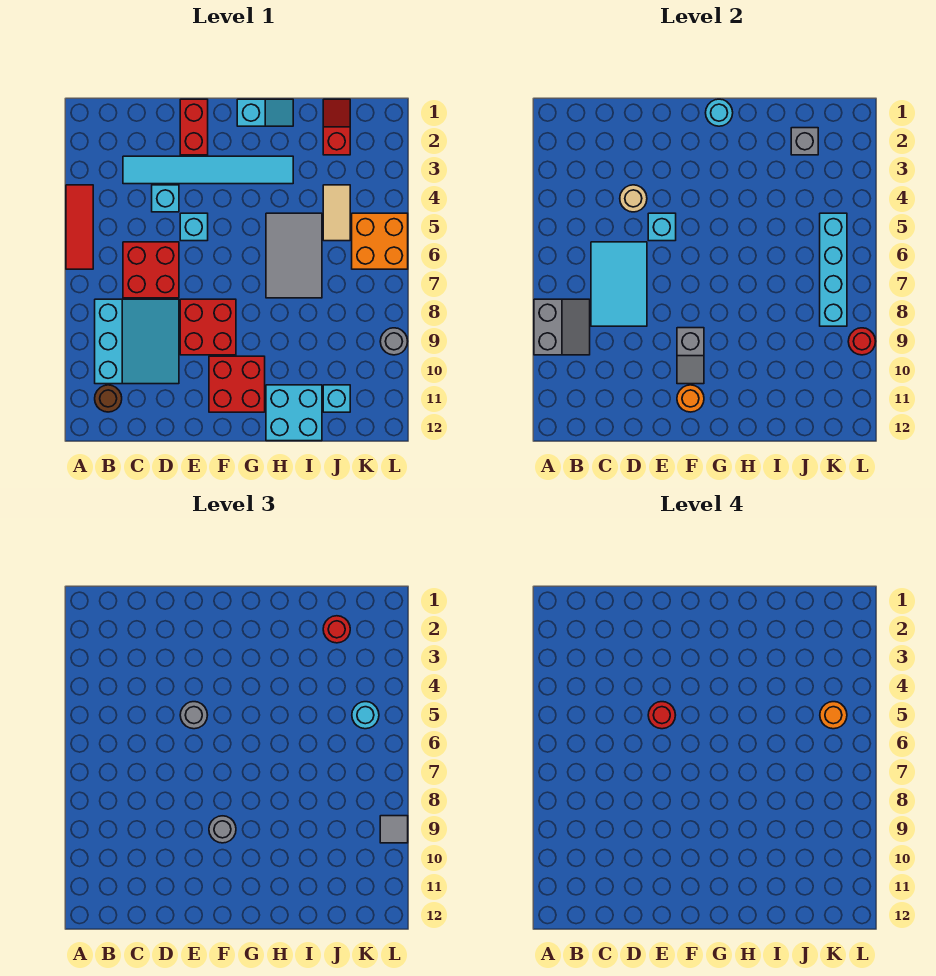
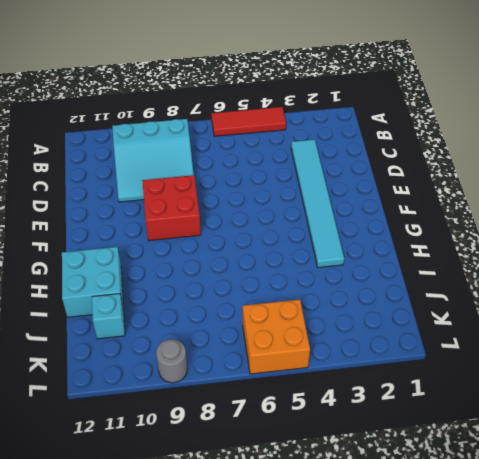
none -> brown round brick B11 level 1
none -> red brick C6:D7 level 1
none -> cyan brick D4 level 1
none -> red brick E1:E2 level 1

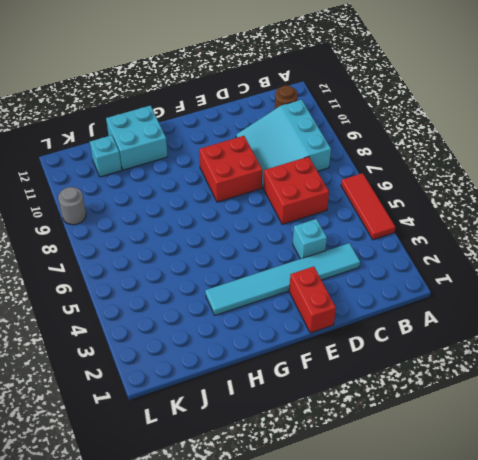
none -> cyan brick E5 level 1
none -> red brick F10:G11 level 1
none -> cyan slope G1:H1 level 1 top G
none -> grey tile H5:I7 level 1

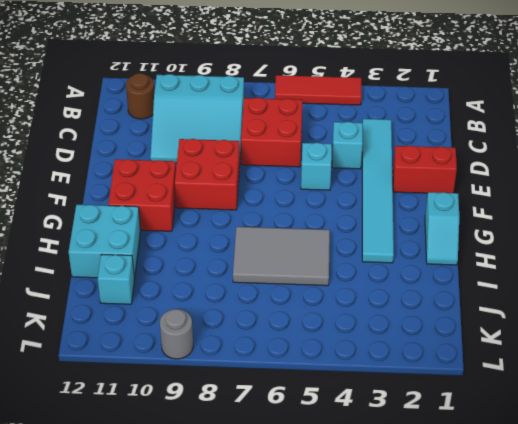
none -> red slope J1:J2 level 1 top 2
none -> tan tile J4:J5 level 1
none -> orange brick K5:L6 level 1
none -> grey slope A8:B9 level 2 top A

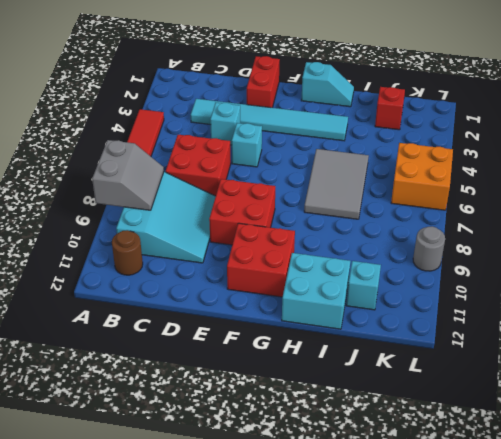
none -> tan tile J4:J5 level 1
none -> cyan tile C6:D8 level 2
none -> tan round brick D4 level 2
none -> cyan brick E5 level 2

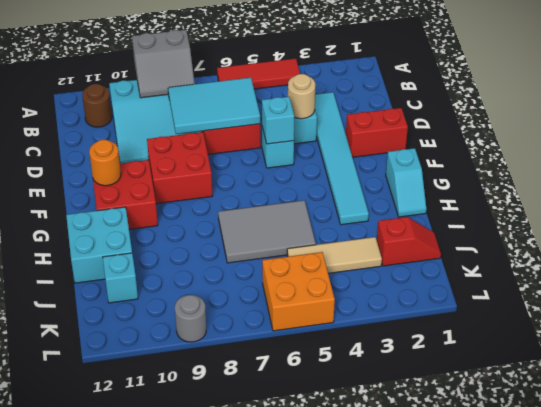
tan tile J3:J5 level 1 -> tan tile J4:J5 level 1
none -> grey slope F9:F10 level 2 top 9
none -> cyan round brick G1 level 2
none -> grey brick J2 level 2
none -> cyan brick K5:K8 level 2

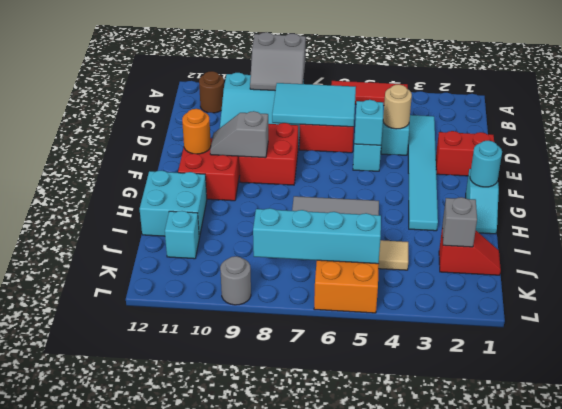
none -> red round brick L9 level 2
none -> grey round brick E5 level 3
none -> grey round brick F9 level 3
none -> red round brick J2 level 3

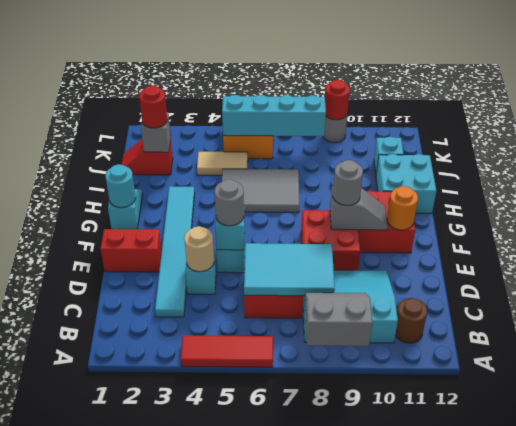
none -> cyan round brick K5 level 3
none -> grey tile L9 level 3
none -> red round brick E5 level 4
none -> orange round brick K5 level 4

